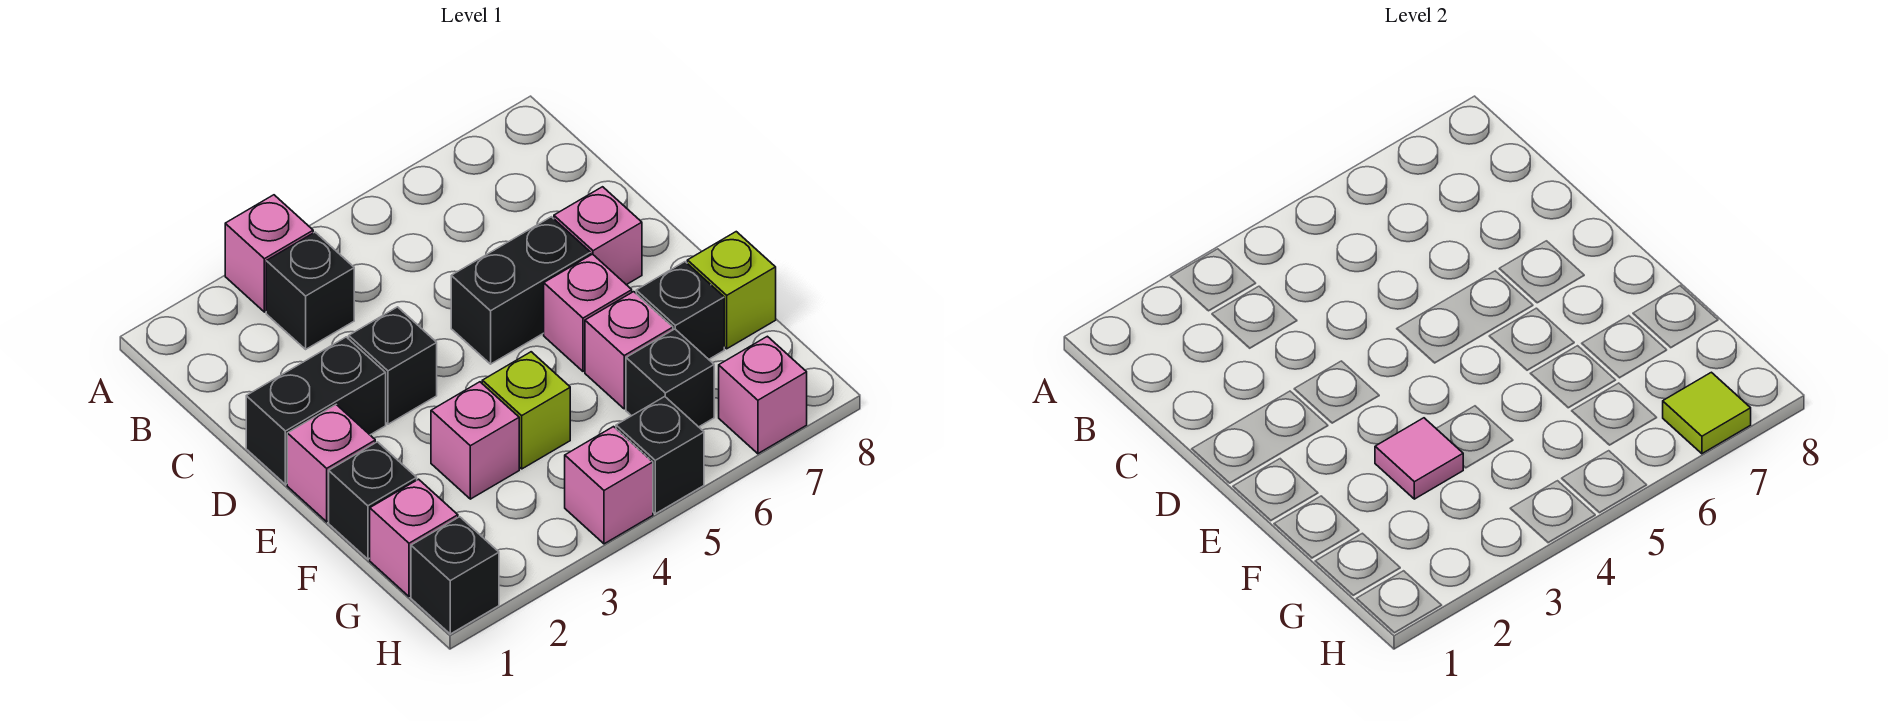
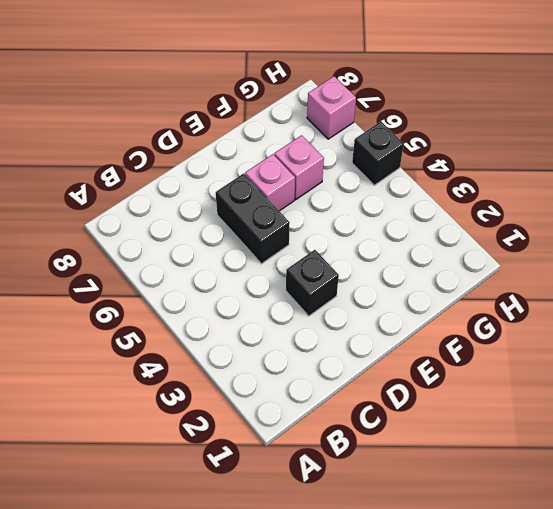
none -> pink brick A3 level 1
none -> black brick B3 level 1
none -> black brick D1:D2 level 1

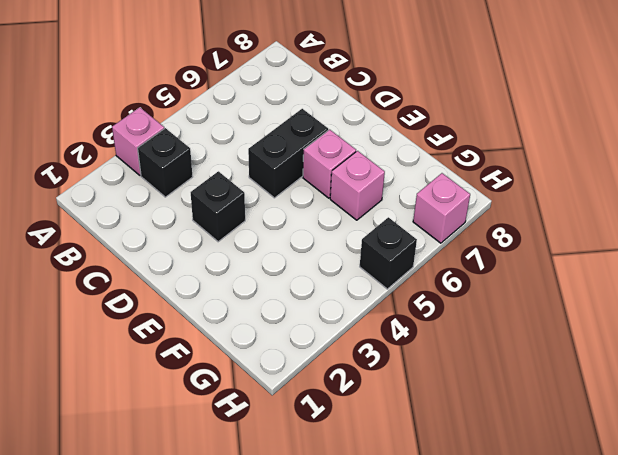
none -> black brick D1:D2 level 1
none -> pink brick D7 level 1
none -> pink brick E1 level 1

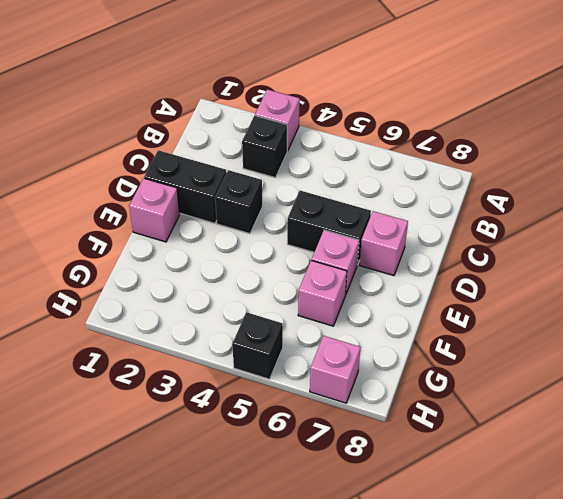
none -> black brick F1 level 1
none -> pink brick F3 level 1
none -> lime brick F4 level 1

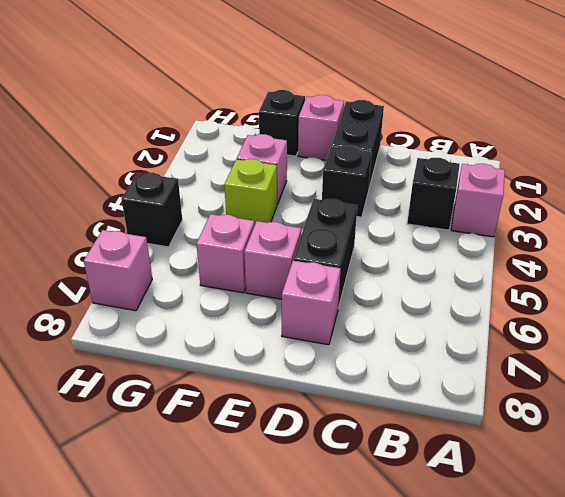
none -> black brick F7 level 1
none -> lime brick F8 level 1
none -> pink brick G1 level 1

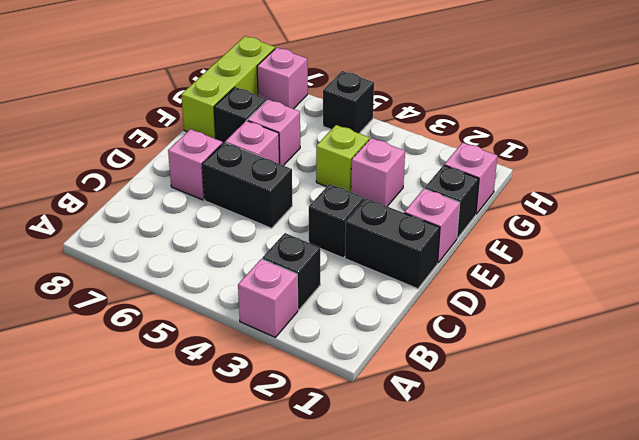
lime brick F8:H8 level 1 -> lime brick F8 level 1
none -> black brick G6 level 1
none -> black brick H1 level 1
none -> pink brick H4 level 1

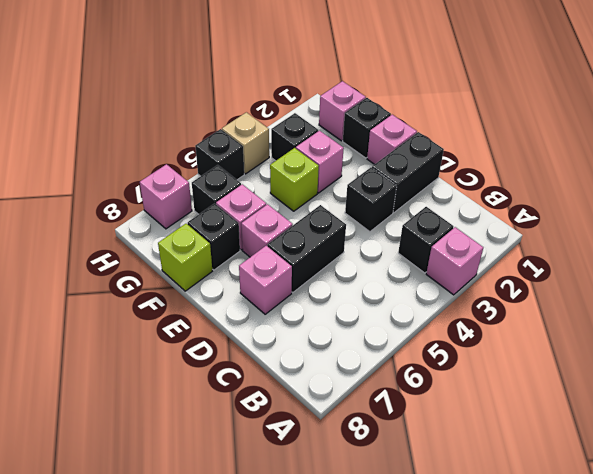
black brick G3 level 1 -> black brick H1 level 1
tan brick H4 level 1 -> pink brick H4 level 1
none -> pink tile F3 level 2
none -> lime tile H7 level 2

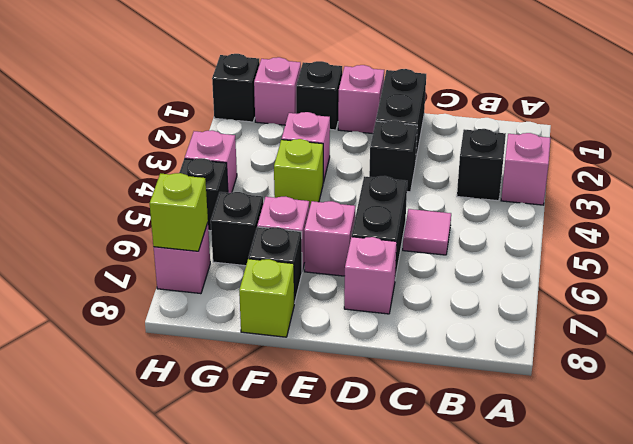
pink tile C5 level 1 -> pink tile F3 level 2
lime brick H7 level 2 -> lime tile H7 level 2

